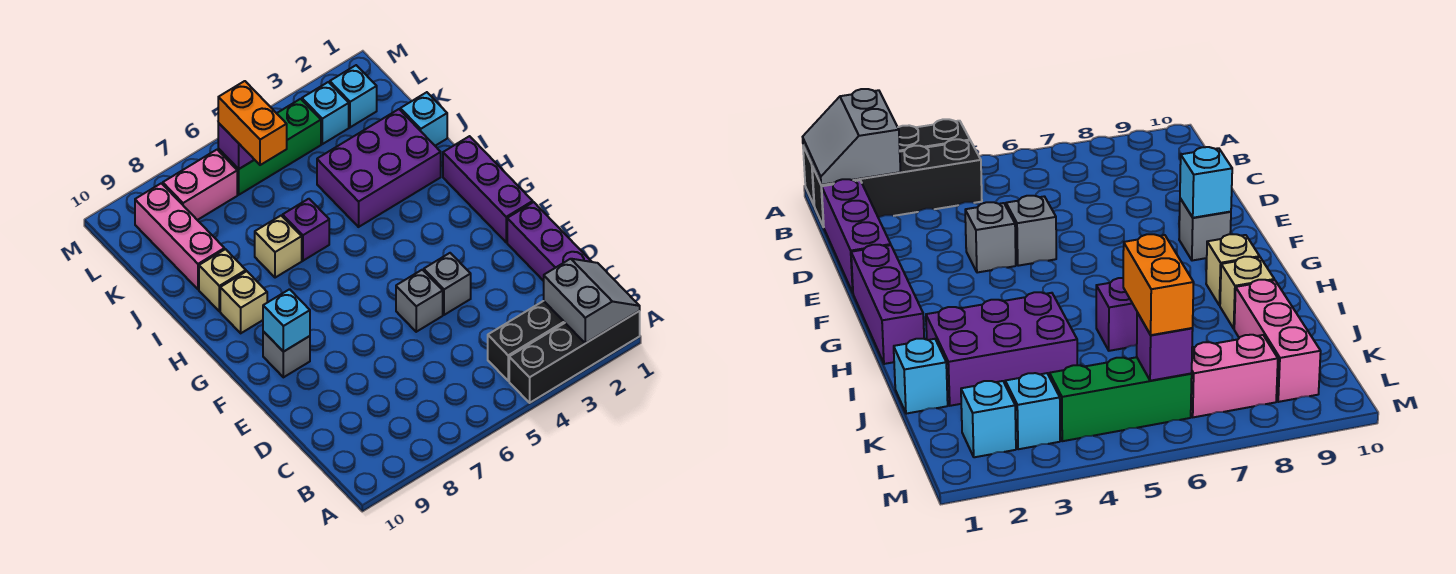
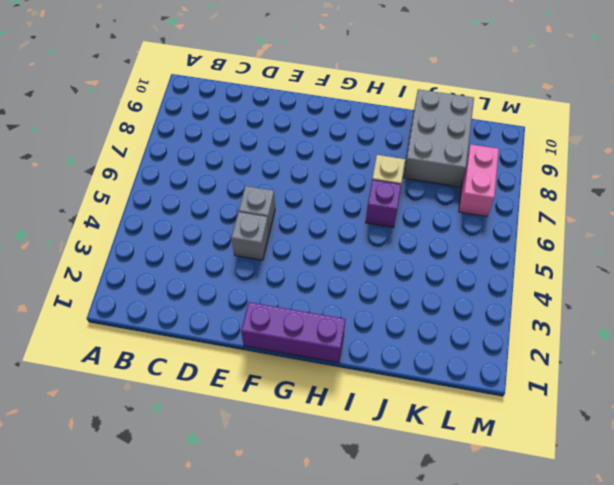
grey brick J8:K10 level 1 -> pink brick J9:L9 level 1
none -> black brick A1:A4 level 1
none -> black brick B1:B4 level 1
none -> purple brick C1:E1 level 1

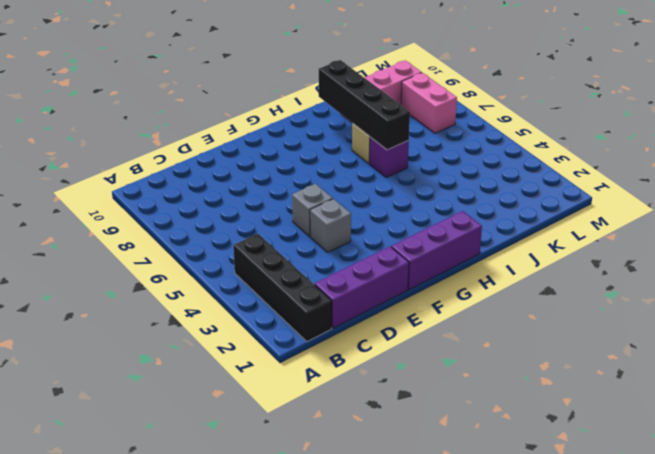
black brick I6:I9 level 2 -> black brick A1:A4 level 1
none -> grey brick F9 level 1
none -> tan brick H9 level 1
none -> purple brick I2:J4 level 1

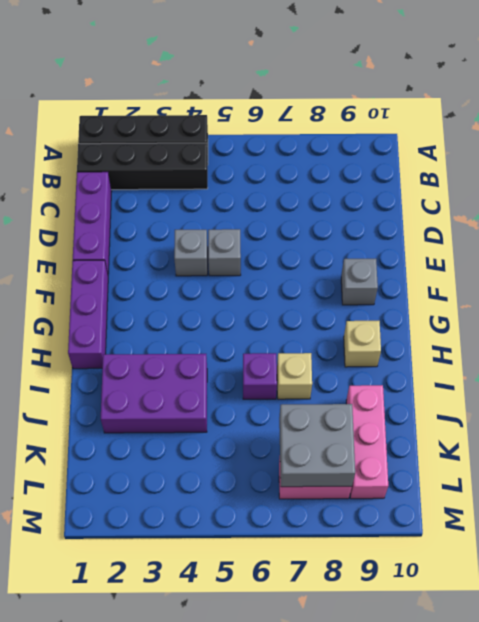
grey brick K7:L8 level 2 -> none
none -> tan brick I9 level 1
none -> cyan brick J1 level 1
none -> cyan brick L2 level 1

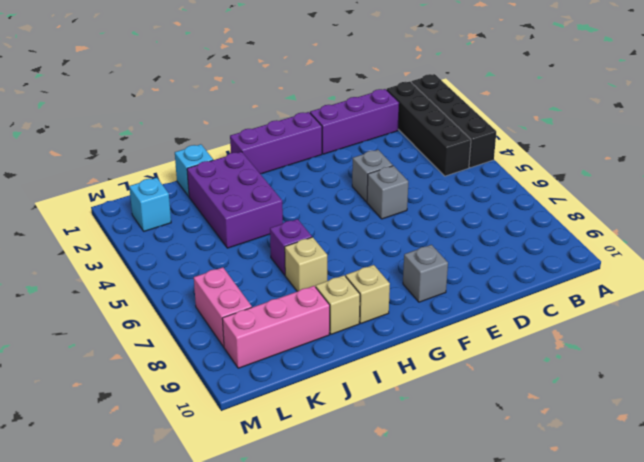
none -> cyan brick L3 level 1
none -> green brick L4:L6 level 1
none -> grey slope A1:B2 level 2 top 2

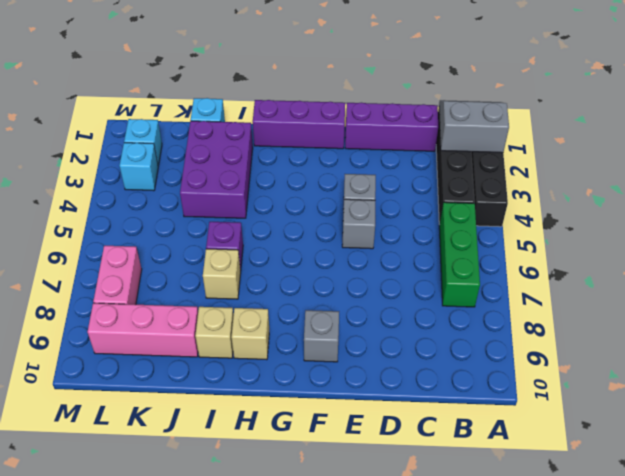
green brick B5:B7 level 1 -> green brick L4:L6 level 1
none -> cyan brick F9 level 2
none -> purple brick L6 level 2
none -> orange brick K6:L6 level 3

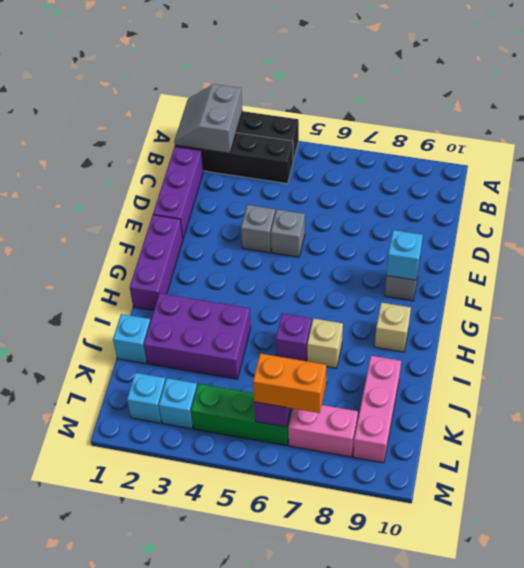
orange brick L6:L7 level 3 -> orange brick K6:L6 level 3
none -> tan brick I9 level 1

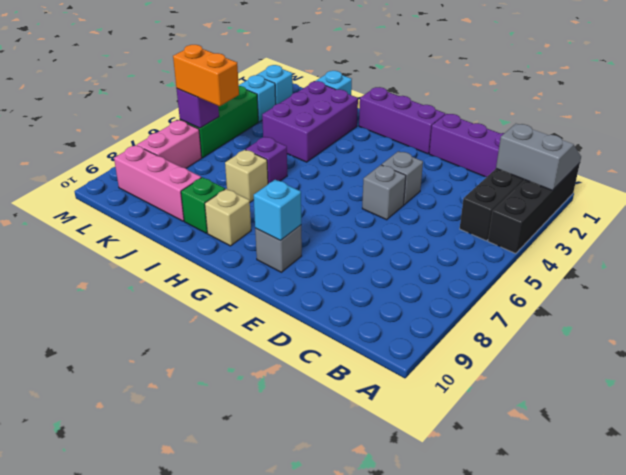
green brick I9 level 1 -> tan brick I9 level 1

